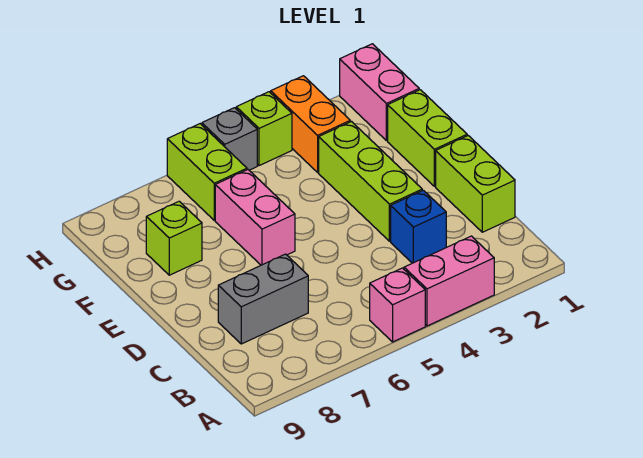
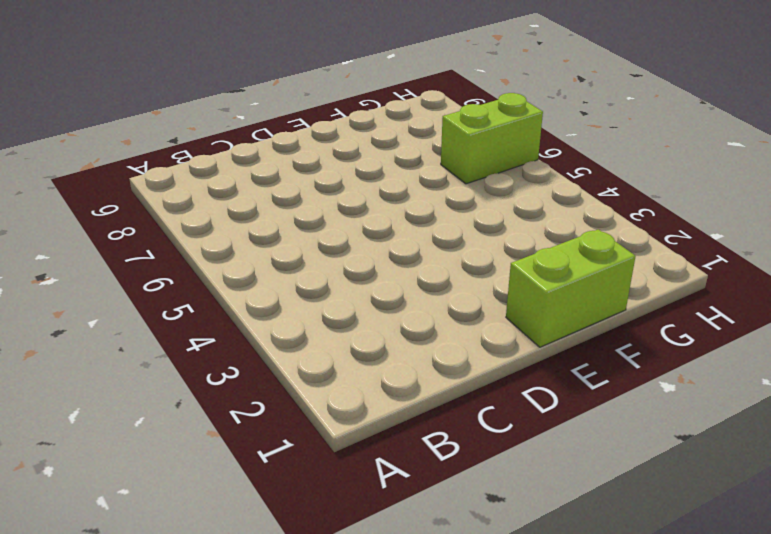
none -> pink brick A3:A4 level 1
none -> pink brick A5 level 1
none -> lime brick C1:D1 level 1

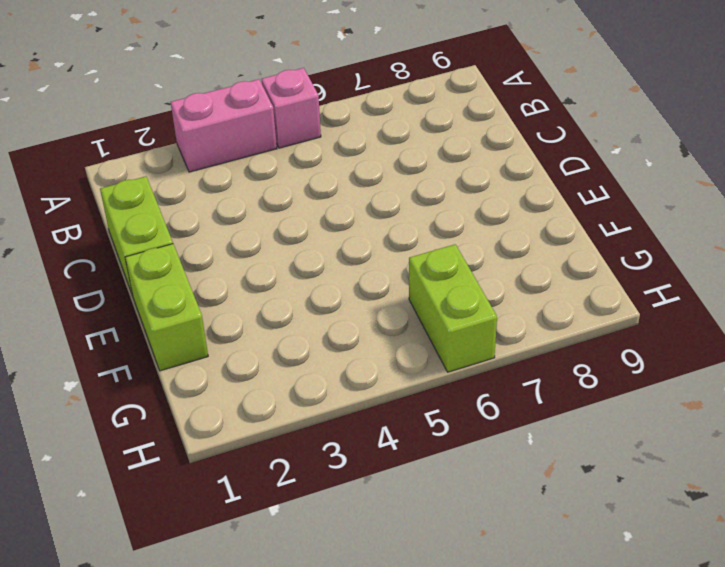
none -> blue brick C3 level 1
none -> grey brick C7:C8 level 1
none -> lime brick D3:F3 level 1

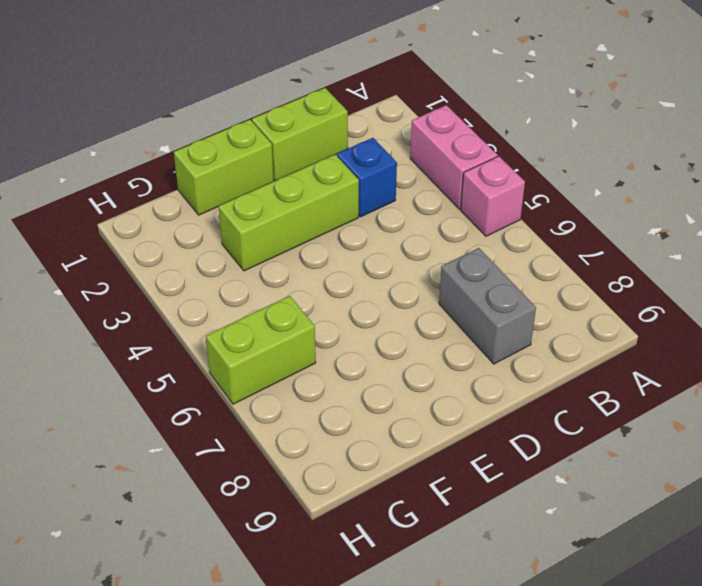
none -> pink brick E6:F6 level 1
none -> lime brick F8 level 1
none -> pink brick G1:H1 level 1

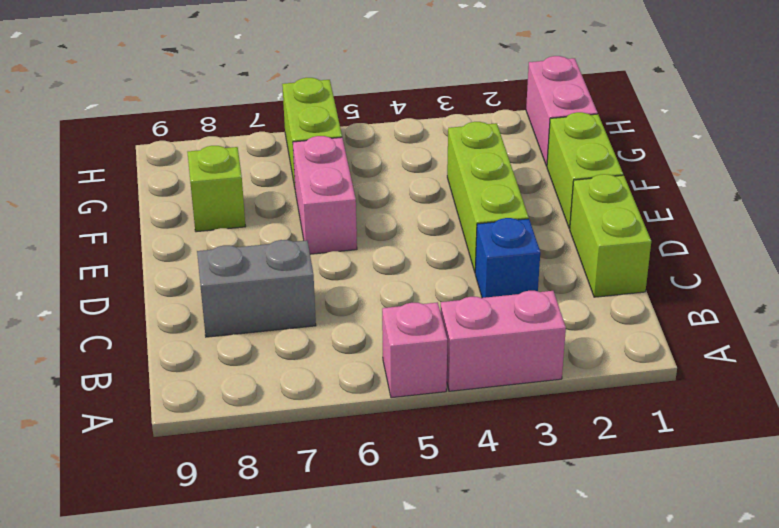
none -> orange brick G3:H3 level 1
none -> lime brick H4 level 1
none -> grey brick H5 level 1

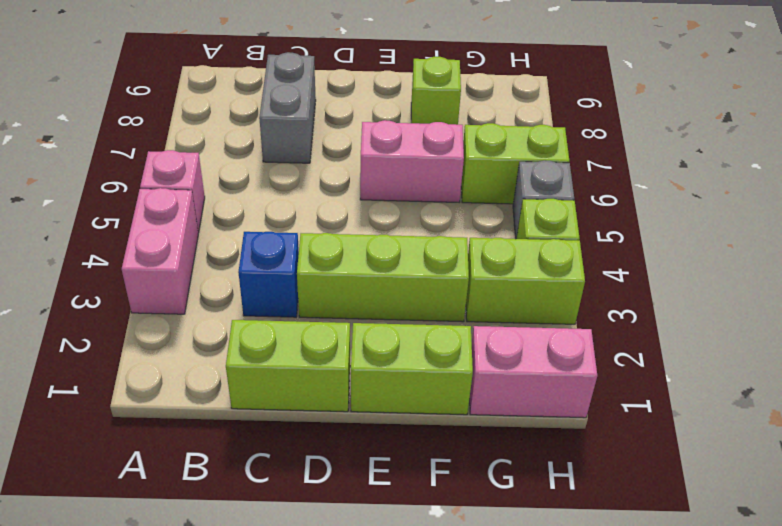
lime brick G3:H3 level 1 -> orange brick G3:H3 level 1

